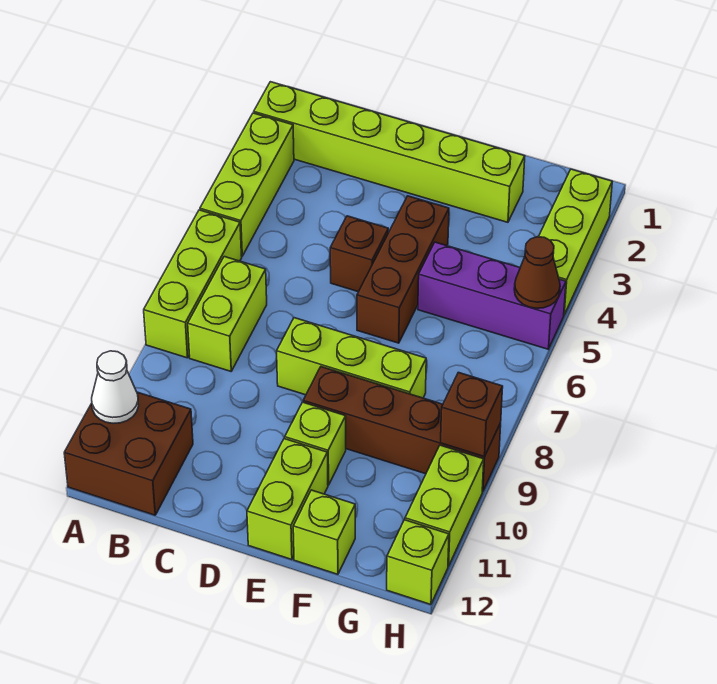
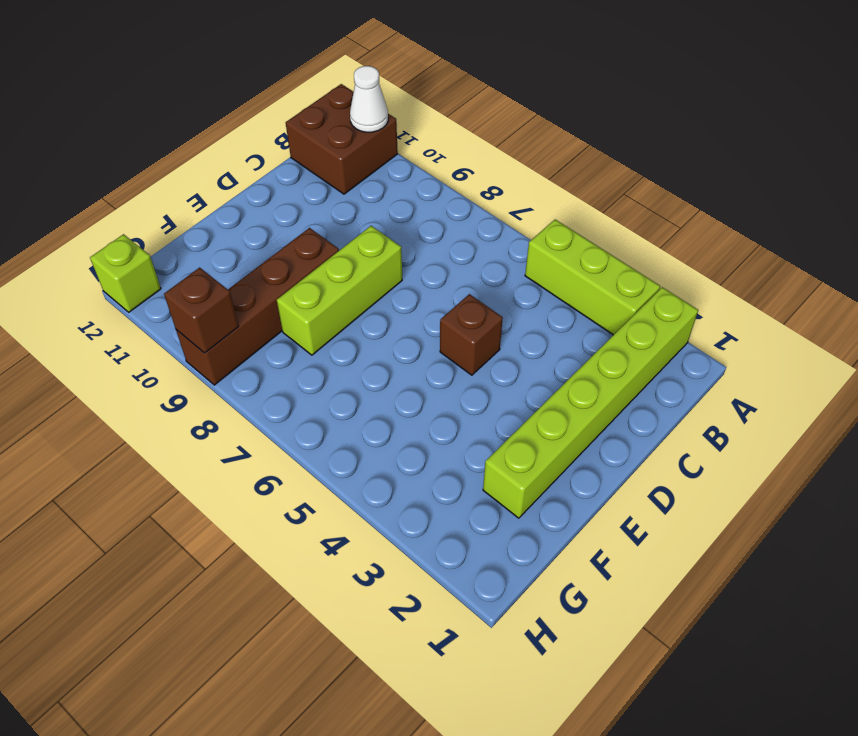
none -> lime brick A6:A8 level 1
none -> lime brick B7:B8 level 1
none -> brown brick E4:E6 level 1

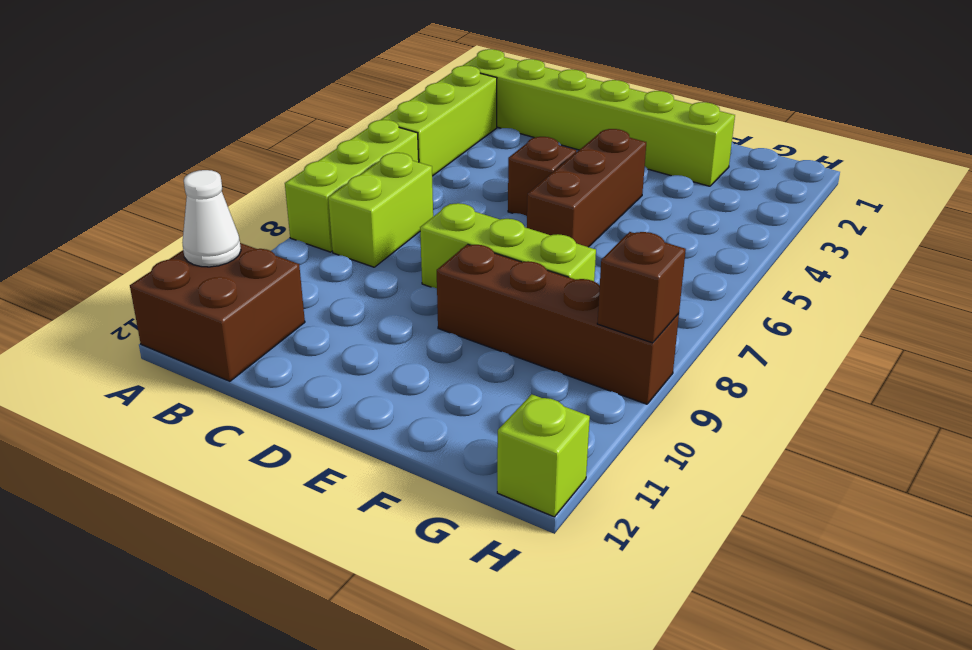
none -> lime brick E10 level 1
none -> lime brick E11:E12 level 1
none -> purple brick F5:H5 level 1

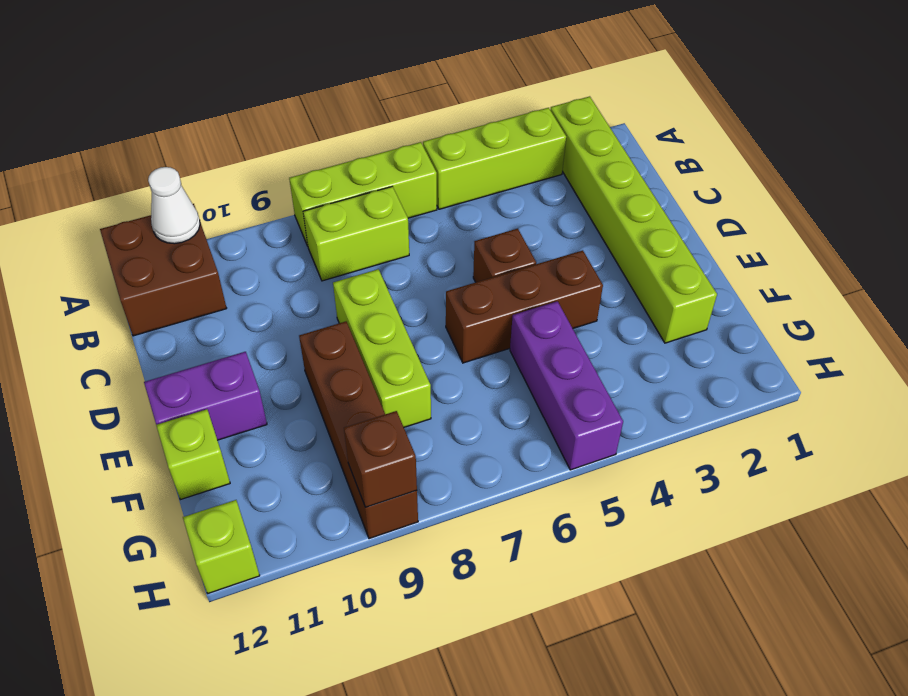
purple brick E11:E12 level 1 -> lime brick E11:E12 level 1
none -> lime brick E10 level 1
none -> lime brick H2:H4 level 1
none -> lime brick H10:H11 level 1

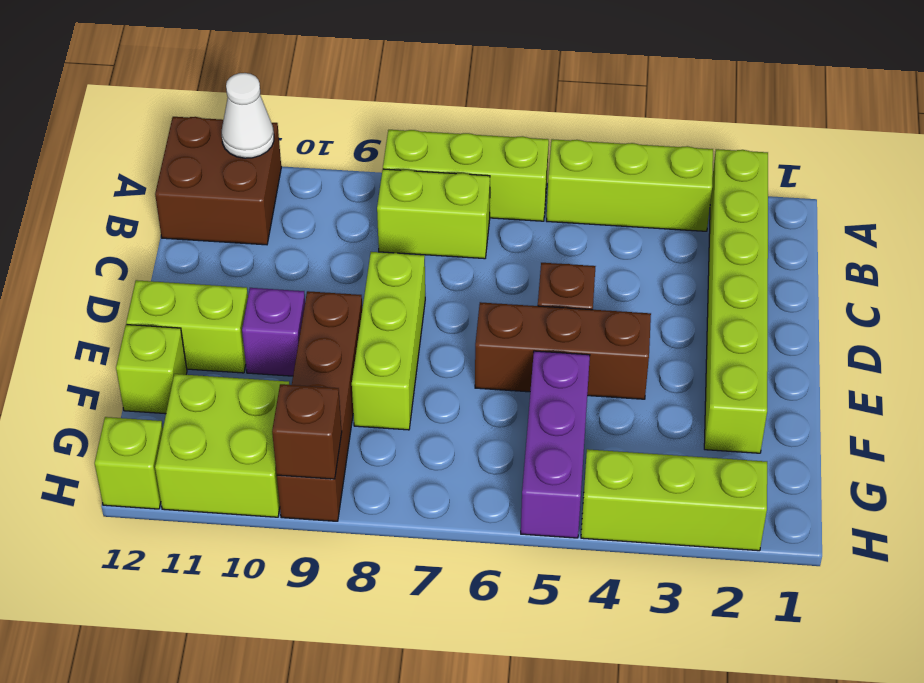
purple brick E10 level 1 -> lime brick E10 level 1
lime brick G10:H11 level 1 -> lime brick H10:H11 level 1
none -> brown cone H5 level 2

